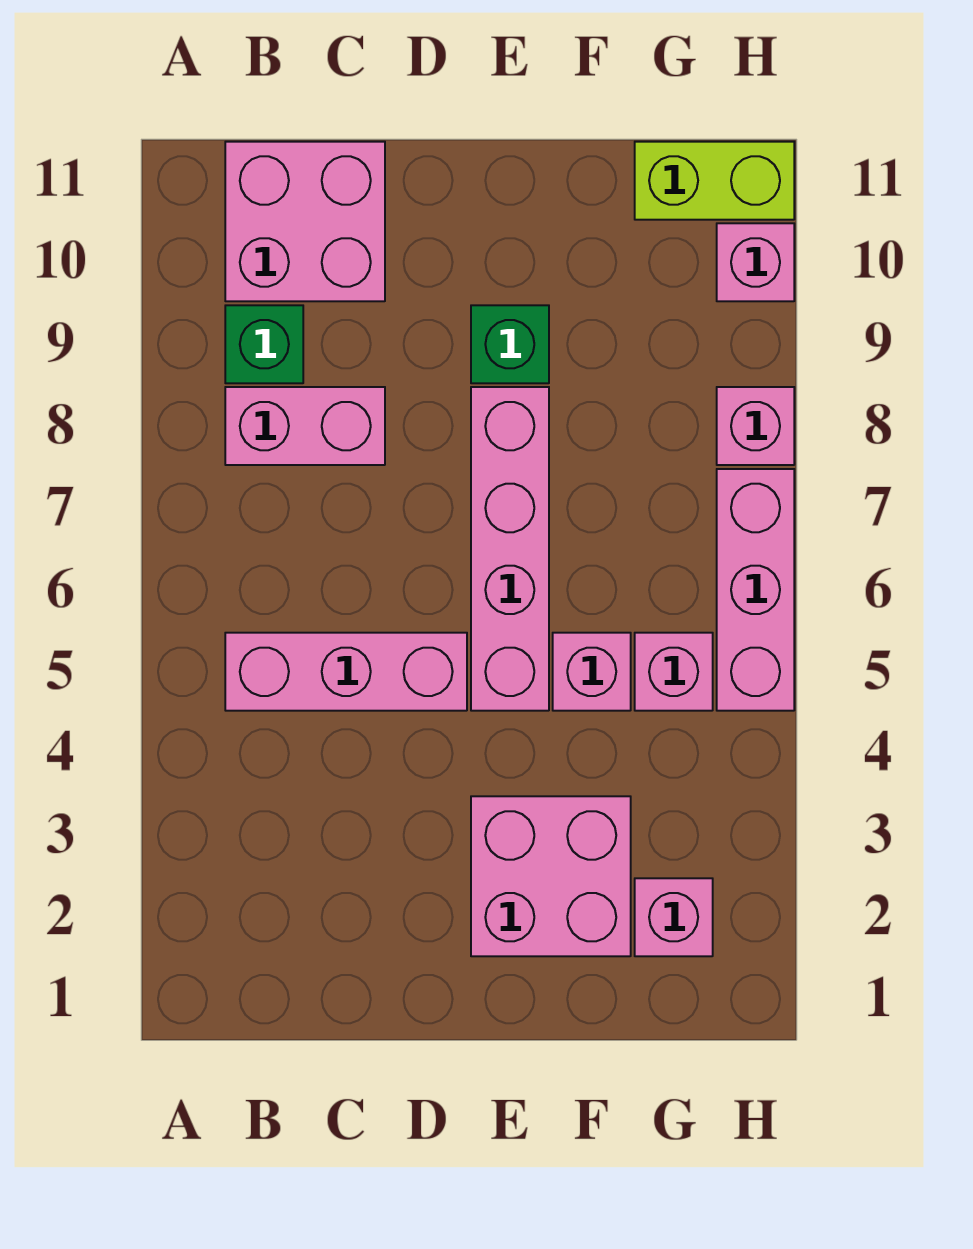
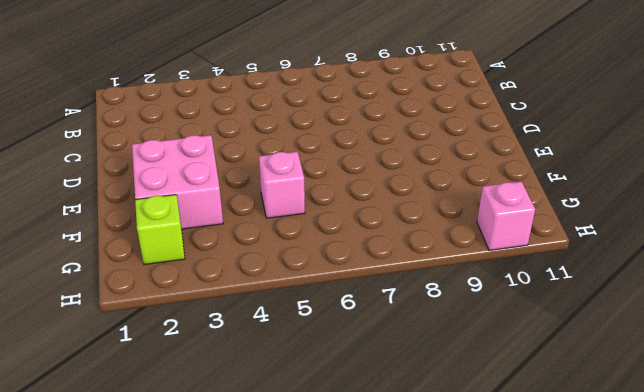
lime brick G2 level 1 -> pink brick G2 level 1
none -> pink brick B5:D5 level 1
none -> pink brick B8:C8 level 1
none -> green brick B9 level 1

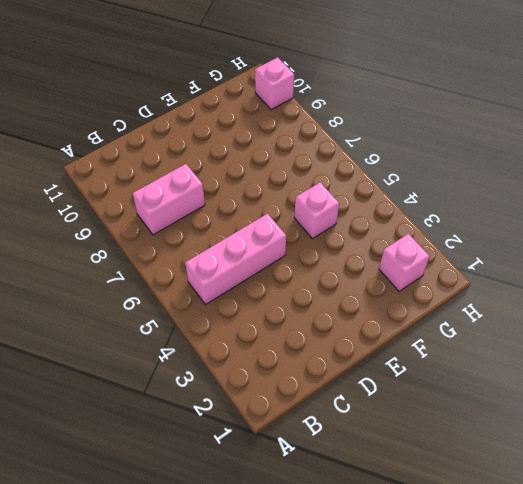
none -> green brick B9 level 1
none -> pink brick B10:C11 level 1
none -> pink brick E2:F3 level 1

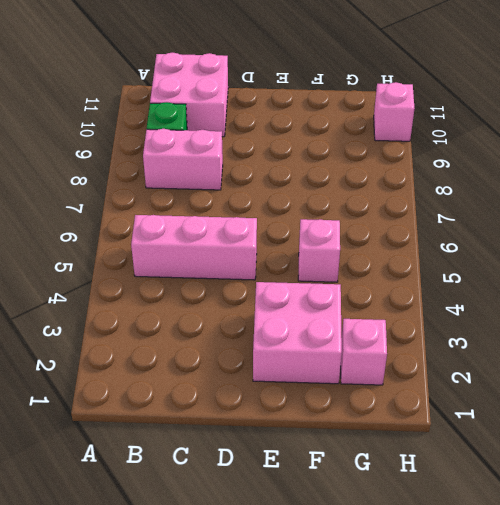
none -> pink brick E5:E8 level 1
none -> green brick E9 level 1
none -> pink brick G5 level 1

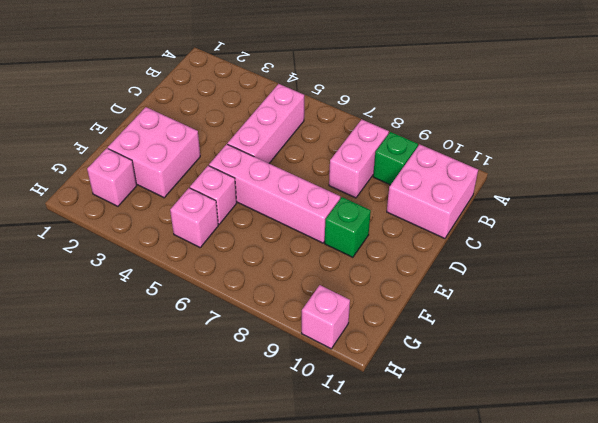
none -> lime brick G11:H11 level 1
none -> pink brick H5:H7 level 1
none -> pink brick H8 level 1

